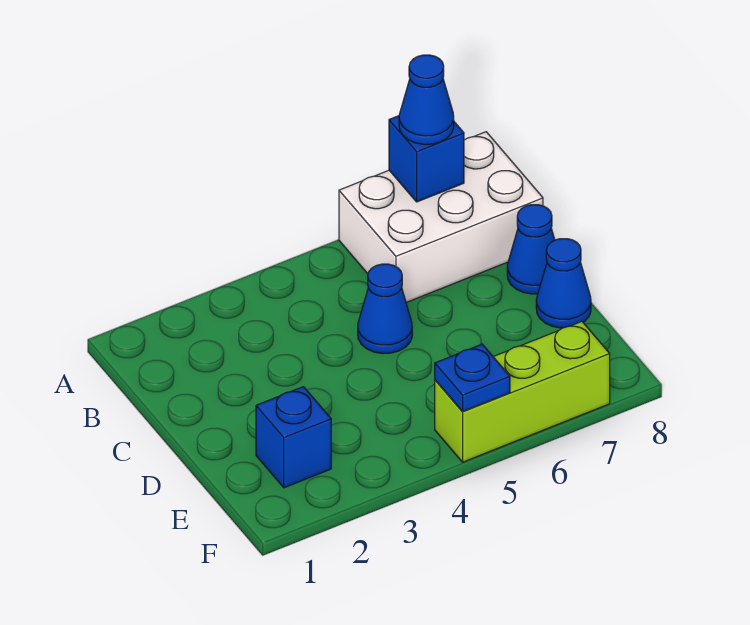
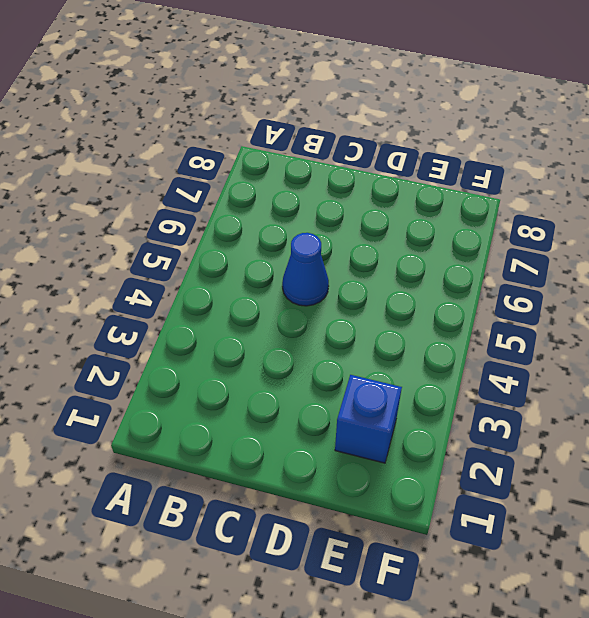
none -> white brick A6:B8 level 1
none -> blue cone C8 level 1

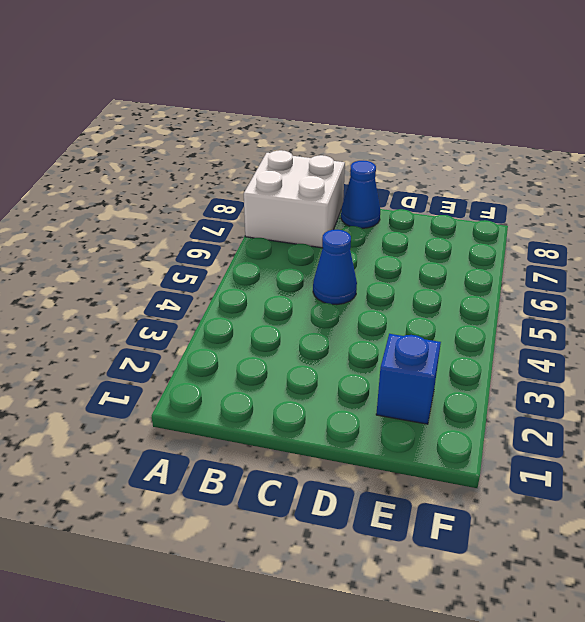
white brick A7:B8 level 1 -> white brick A6:B8 level 1
none -> blue cone D8 level 1
none -> lime brick F5:F7 level 1

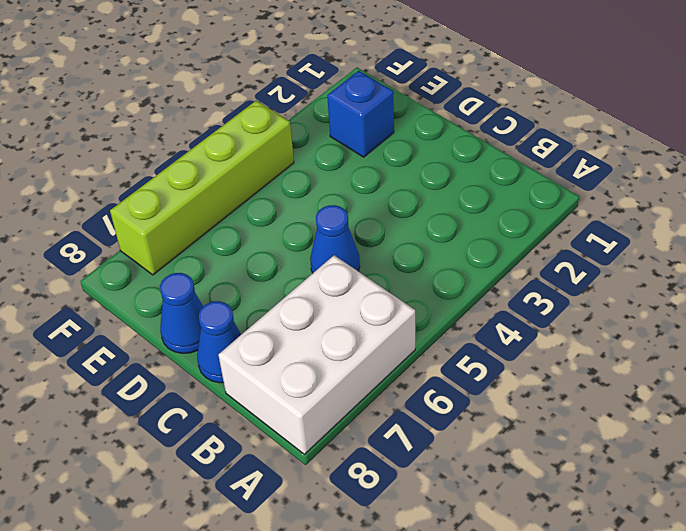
lime brick F4:F7 level 1 -> lime brick F5:F7 level 1
none -> blue brick A7 level 2
none -> blue plate F5 level 2

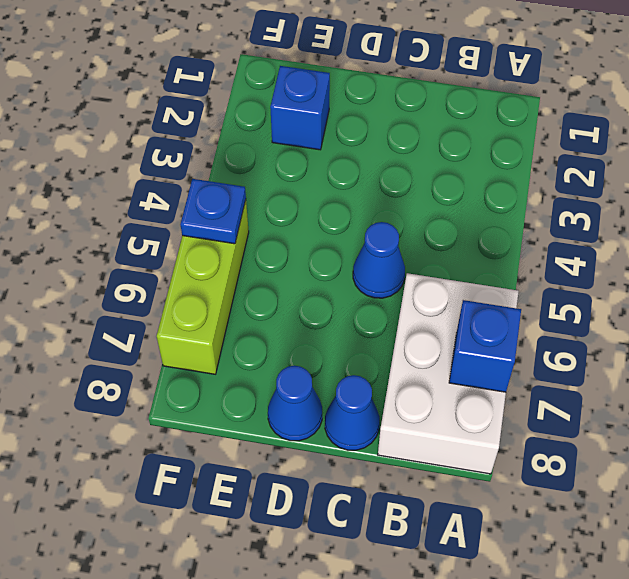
none -> blue cone A7 level 3

